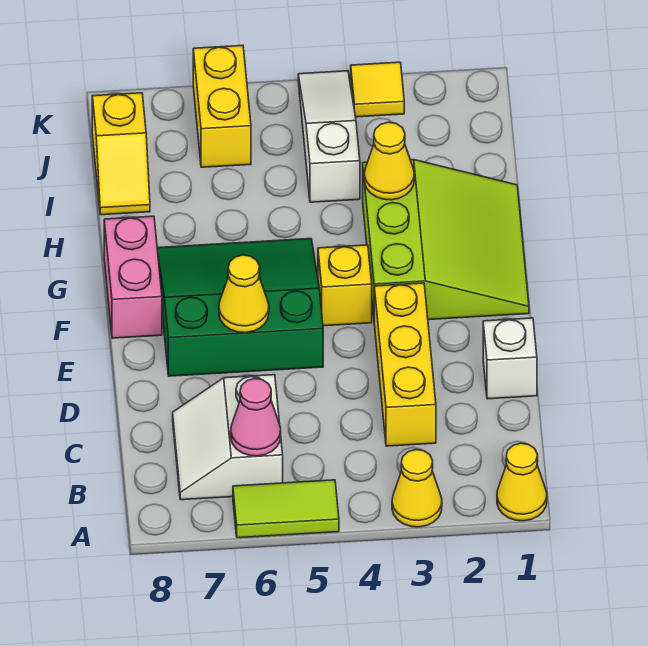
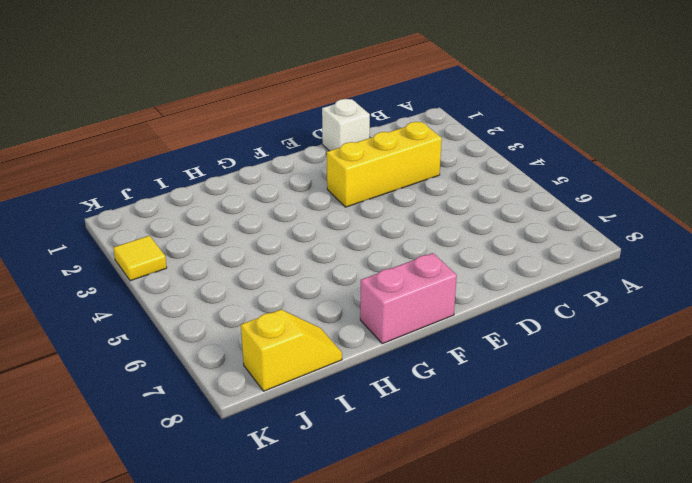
none -> yellow cone A1 level 1
none -> yellow cone A3 level 1
none -> lime tile A5:A6 level 1

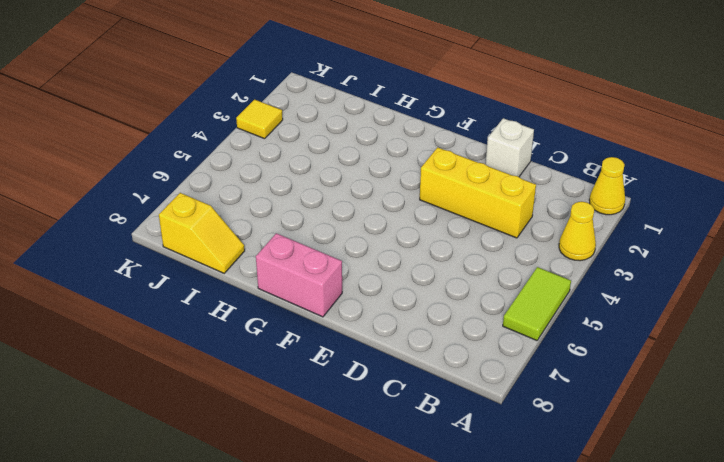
none -> white slope B6:C7 level 1 top 6
none -> green slope E5:G7 level 1 top E
none -> lime slope F1:H3 level 1 top 3

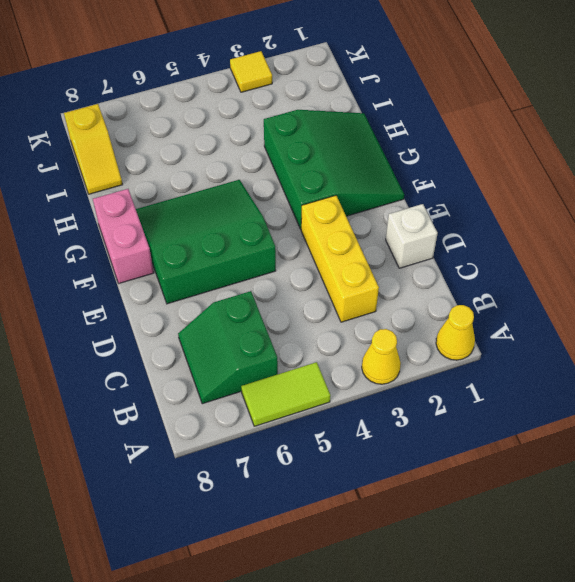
green slope B6:C7 level 1 top 6 -> white slope B6:C7 level 1 top 6
green slope F1:H3 level 1 top 3 -> lime slope F1:H3 level 1 top 3
none -> yellow brick F4 level 1
none -> white slope I4:K4 level 1 top I
none -> yellow brick J6:K6 level 1

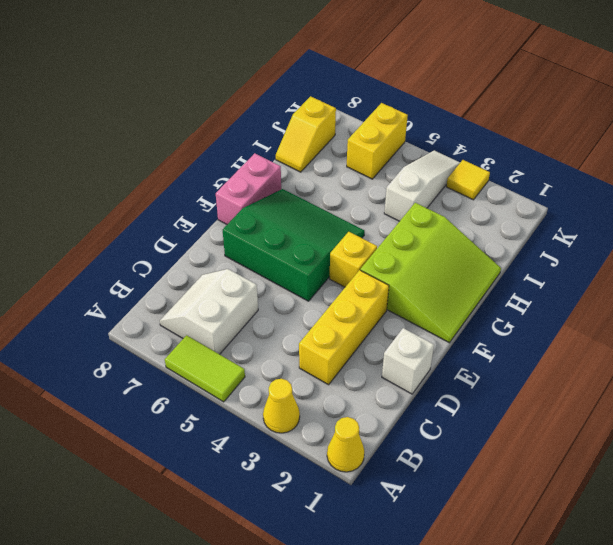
none -> pink cone B6 level 2
none -> yellow cone E6 level 2
none -> yellow cone H3 level 2

